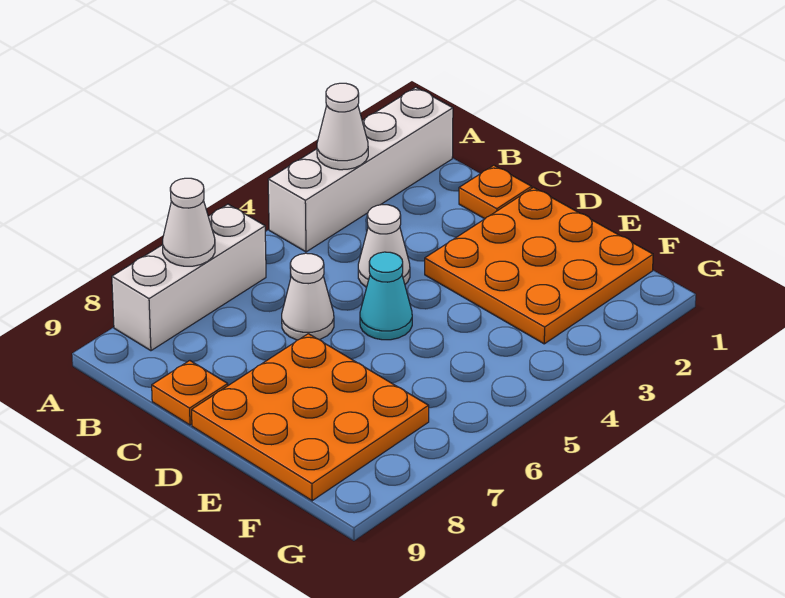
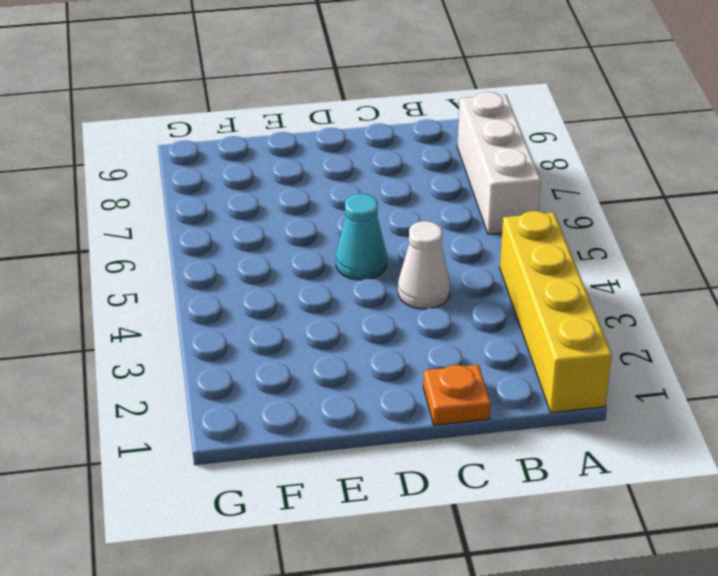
yellow brick A1:A4 level 1 -> white brick A1:A4 level 1
none -> white cone C6 level 1
none -> orange plate C9 level 1

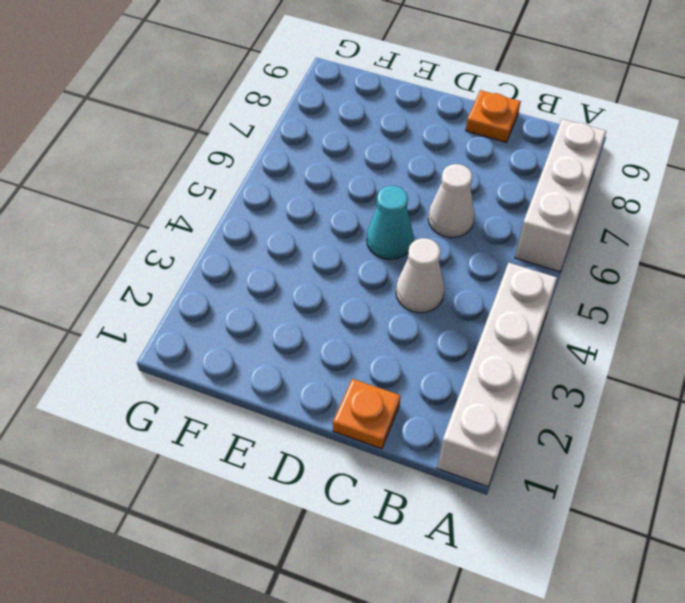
none -> orange plate D1:F3 level 1
none -> orange plate D7:F9 level 1

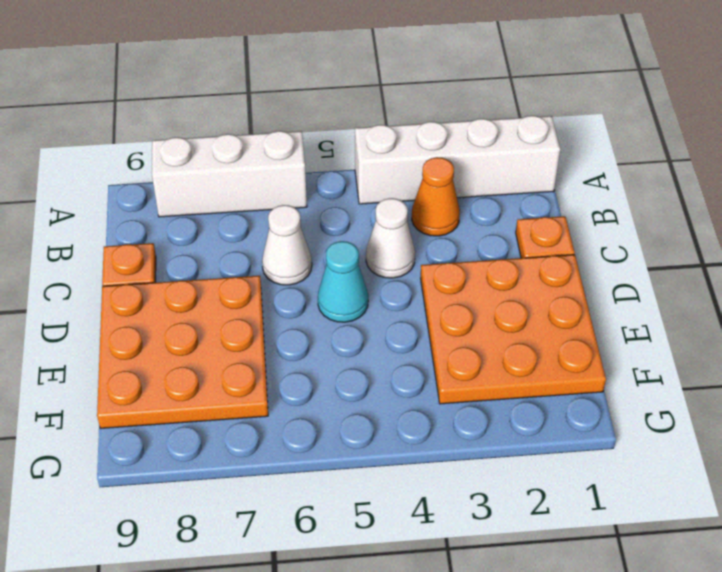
orange cone B3 level 1 -> none
none -> white cone A3 level 2
none -> white cone A7 level 2

